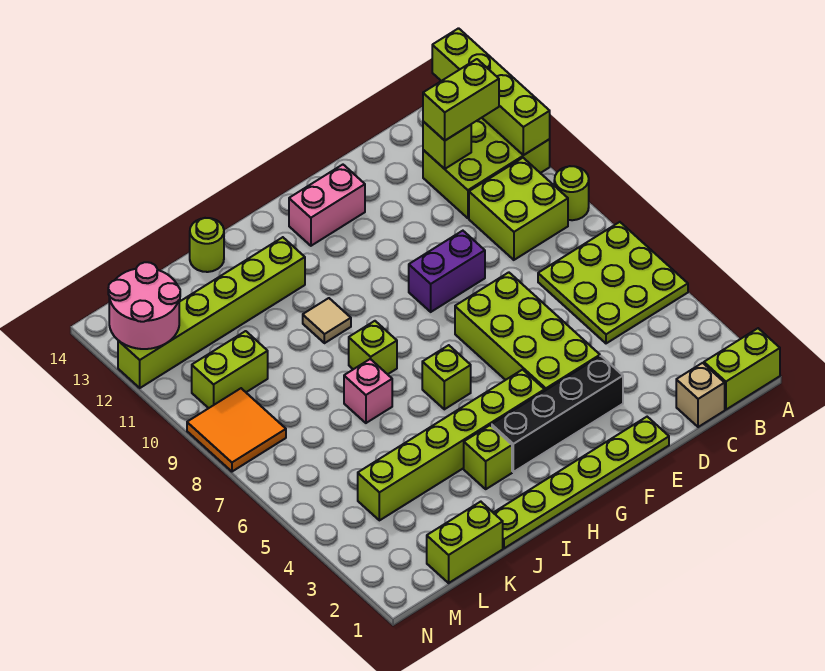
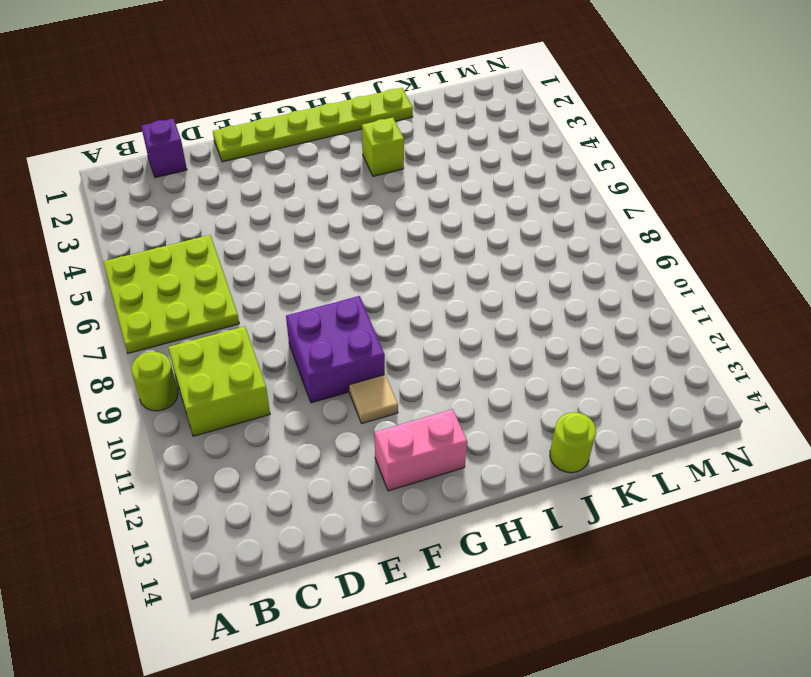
purple brick C1 level 1 -> tan brick C1 level 1
purple brick E9:F10 level 1 -> purple brick E9:F9 level 1
tan tile F11 level 1 -> tan tile I10 level 1
none -> lime brick A1:B1 level 1
none -> lime brick A11:C12 level 1
none -> black brick E3:H3 level 1

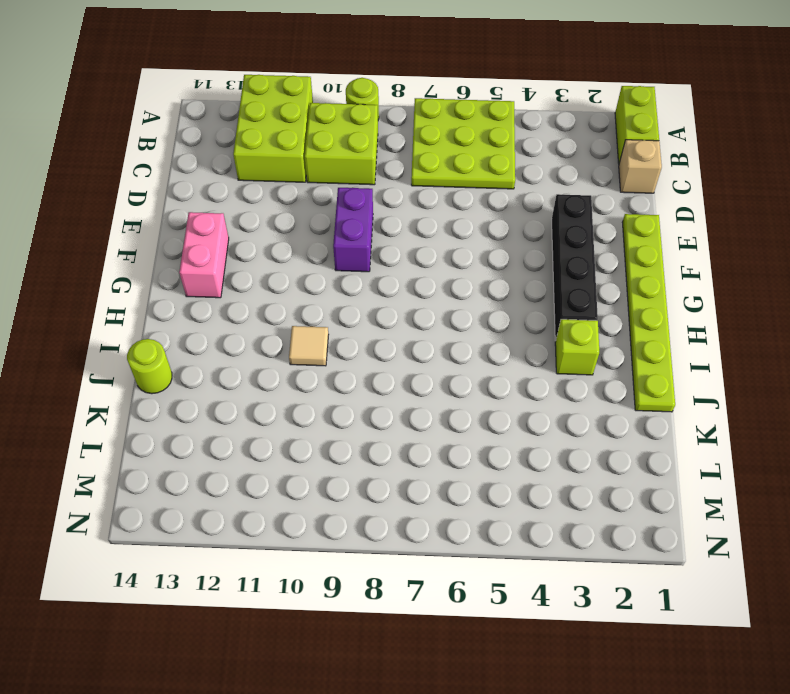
none -> lime brick E4:F7 level 1
none -> lime brick G4:L4 level 1
none -> lime brick H6 level 1

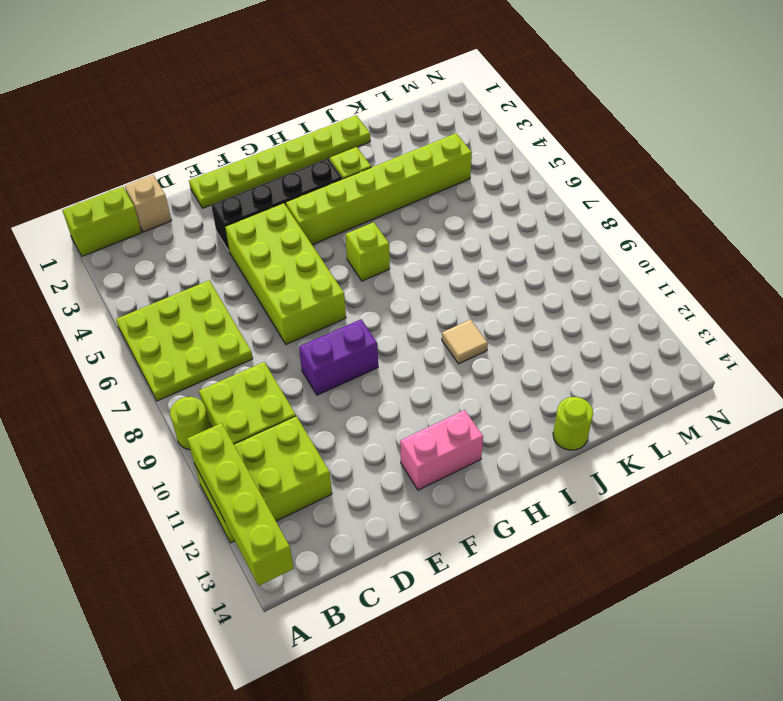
none -> lime brick I8 level 1
none -> lime brick I12:N12 level 1
none -> pink brick J7 level 1

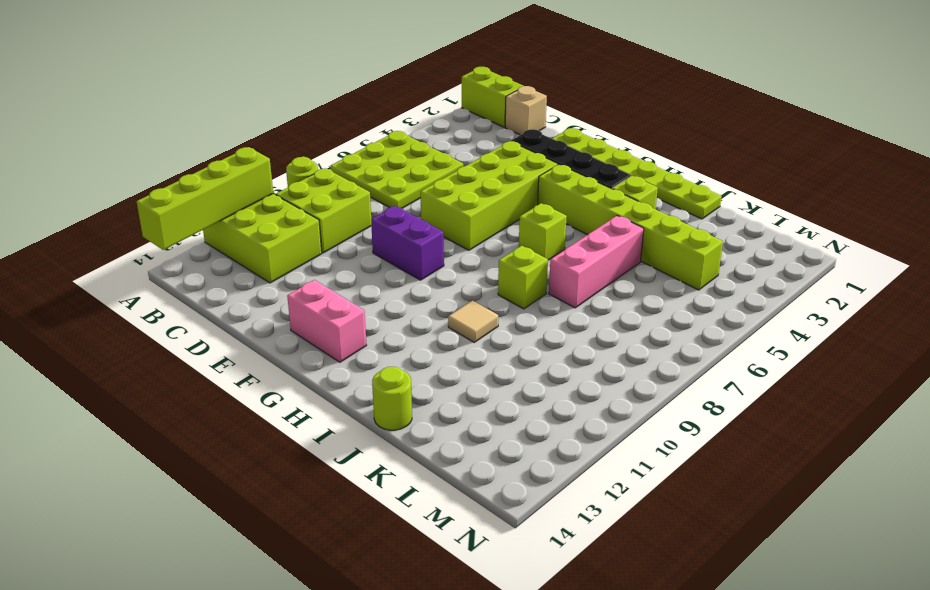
pink brick J5:J7 level 1 -> pink brick J7 level 1
none -> lime brick I12:N12 level 1
none -> lime brick K1:L1 level 1
none -> lime brick L10:M10 level 1

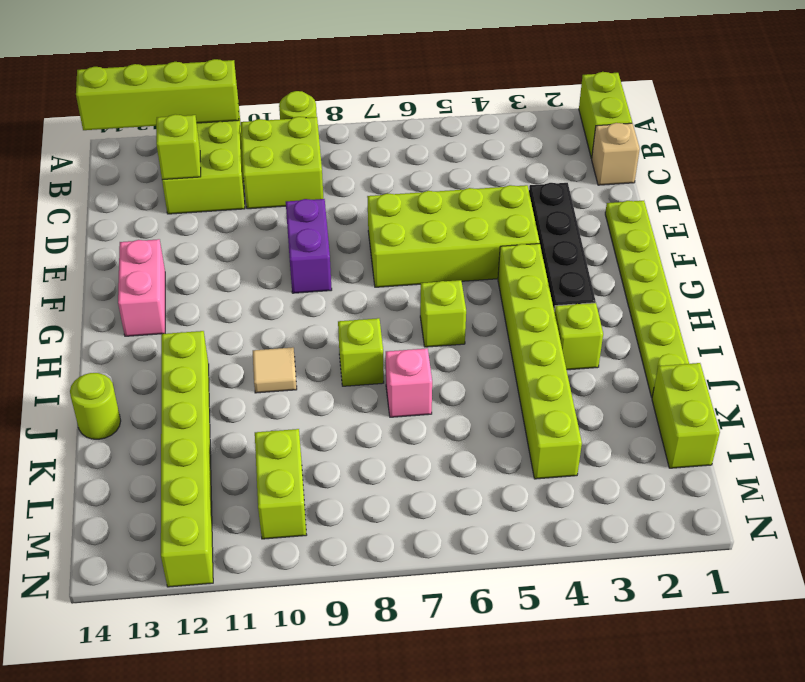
none -> lime plate A5:C7 level 1
none -> orange tile M8:N9 level 1
none -> pink round brick M12:N13 level 2

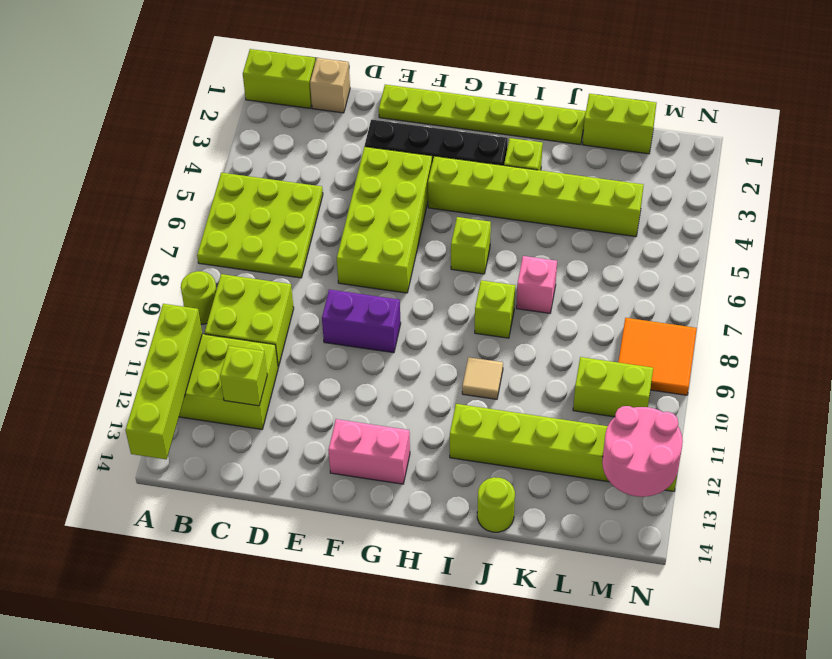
none -> lime brick B12:C12 level 3

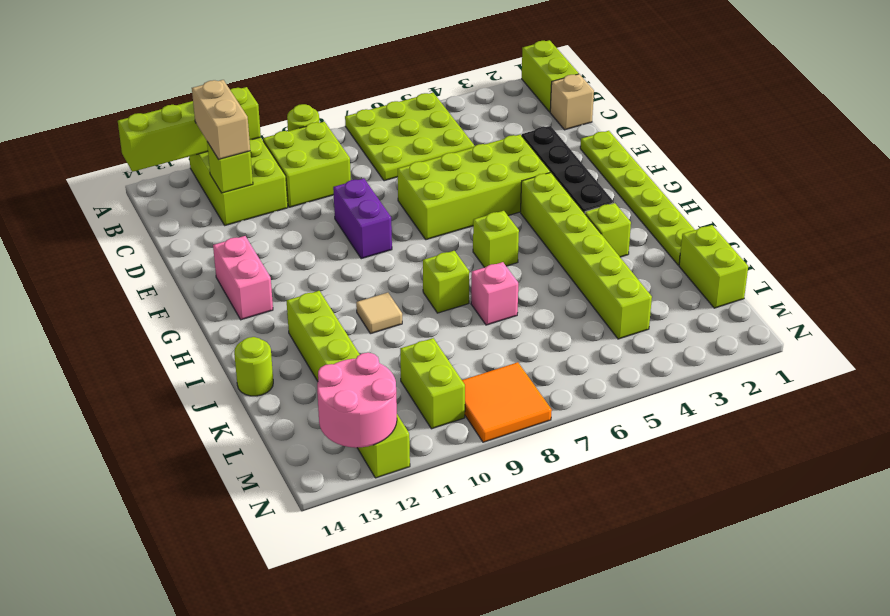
tan brick B12:C12 level 3 -> lime brick B12:C12 level 3

